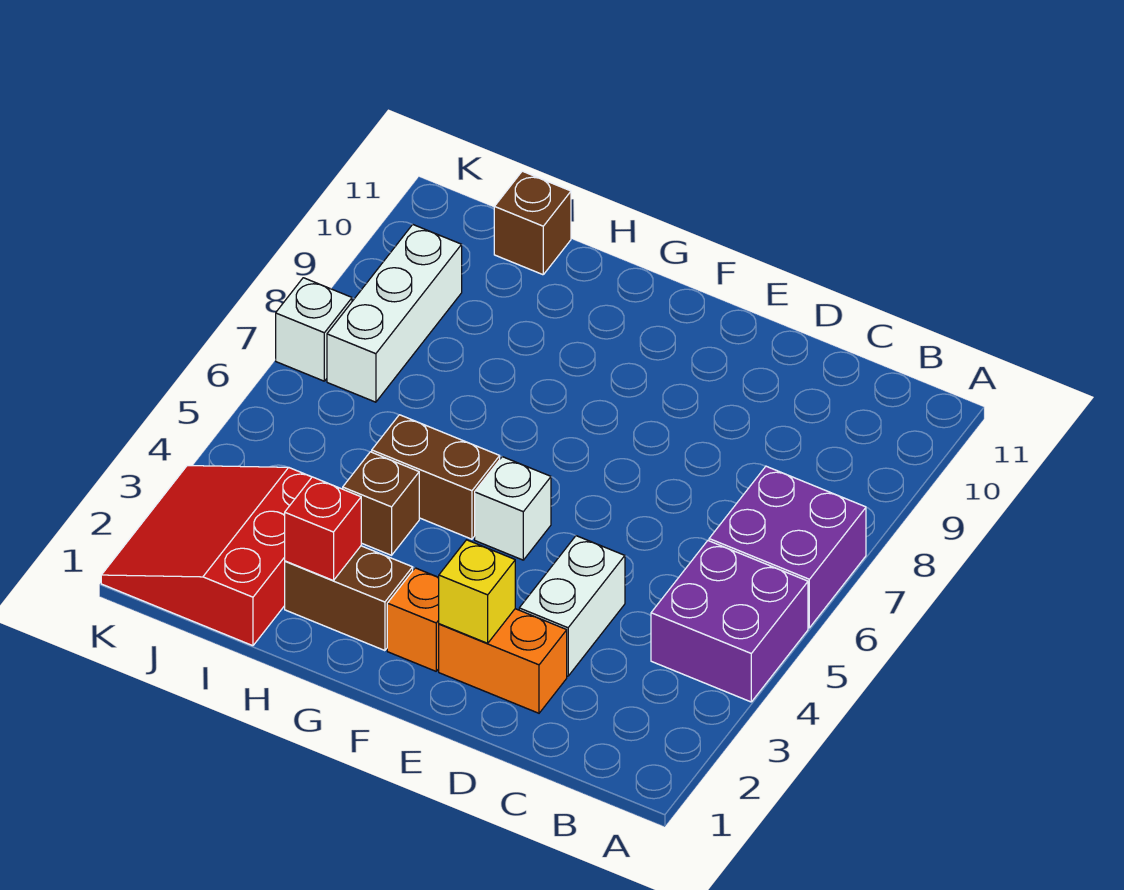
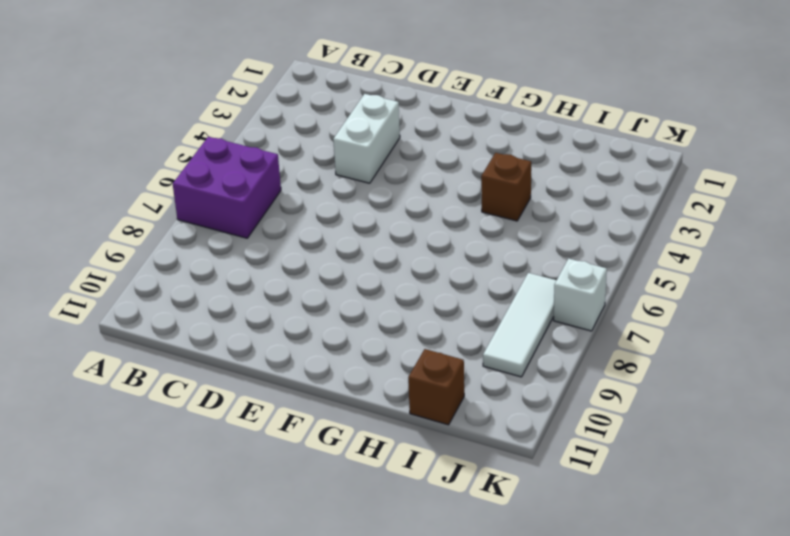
white tile J7:J9 level 1 -> white brick J7:J9 level 1
none -> purple brick A4:B5 level 1
none -> orange brick D2:E2 level 1
none -> orange brick F2 level 1

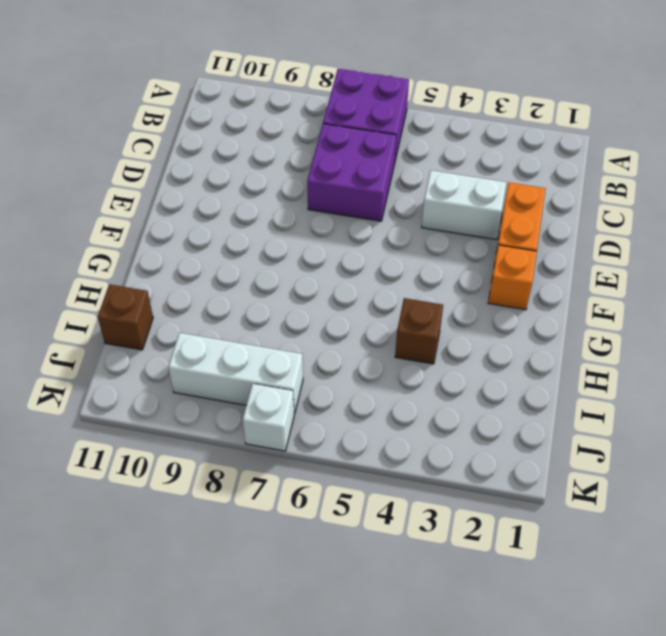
purple brick C6:D7 level 1 -> purple brick A4:B5 level 1
none -> white brick F5 level 1
none -> brown brick G2:H2 level 1
none -> brown brick G5:H5 level 1

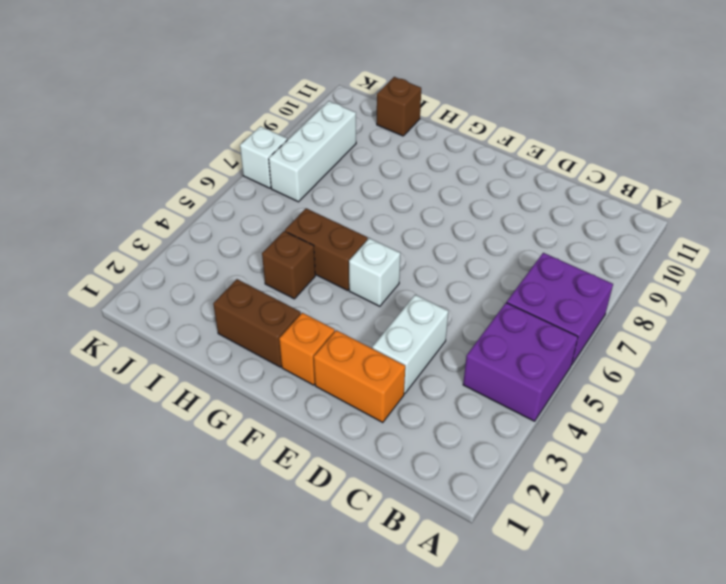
none -> red slope I1:K3 level 1 top I
none -> yellow brick E2 level 2
none -> red brick H2 level 2

